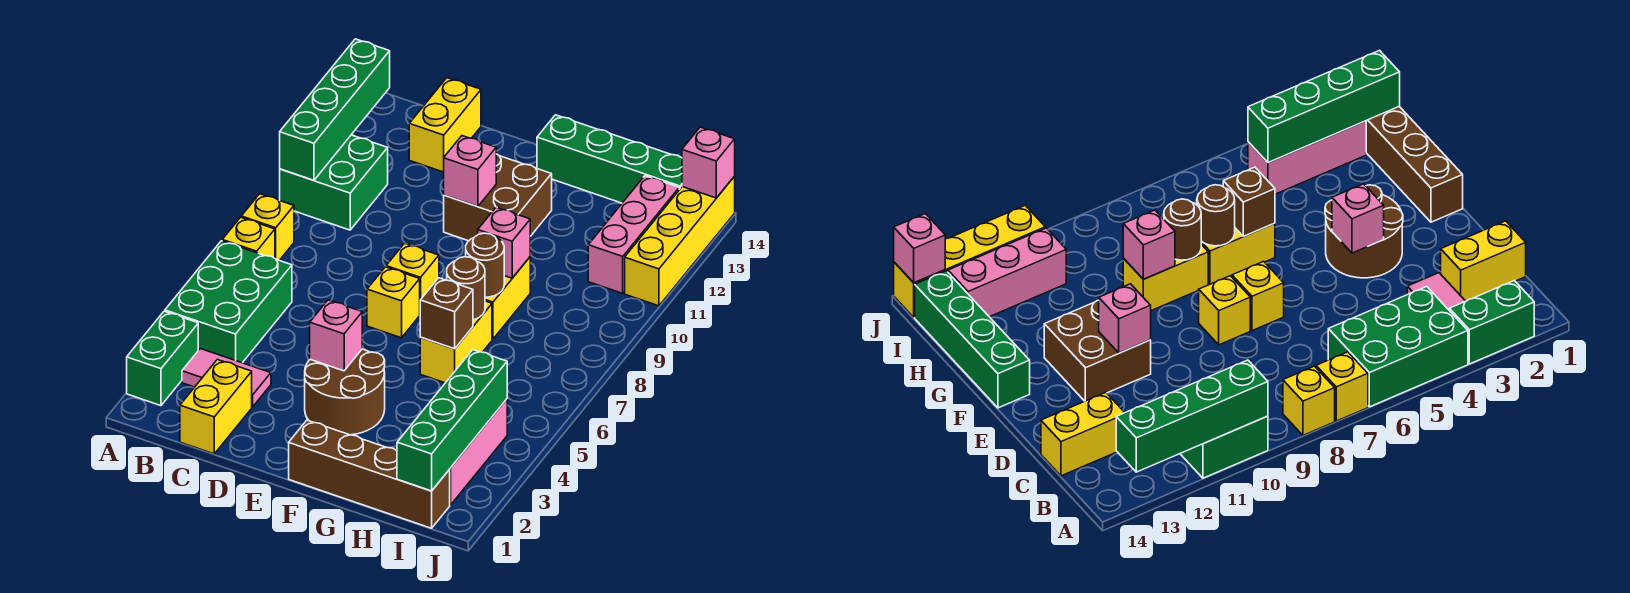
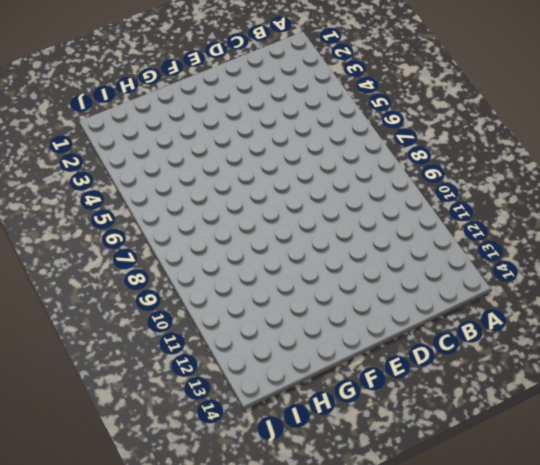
none -> green brick A2:A3 level 1
none -> green brick A4:B6 level 1
none -> yellow brick A7 level 1

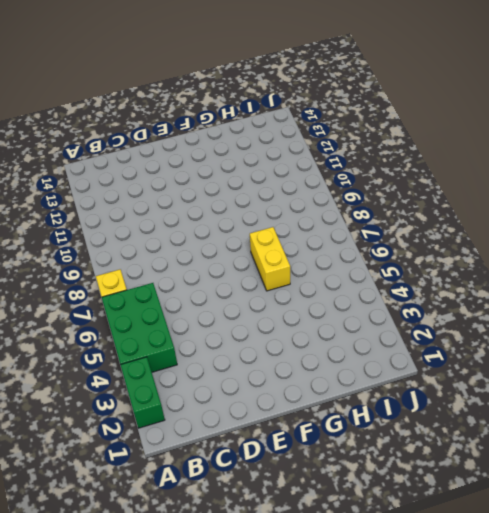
none -> yellow brick A8 level 1
none -> green brick A10:B11 level 1
none -> pink tile B3:C3 level 1

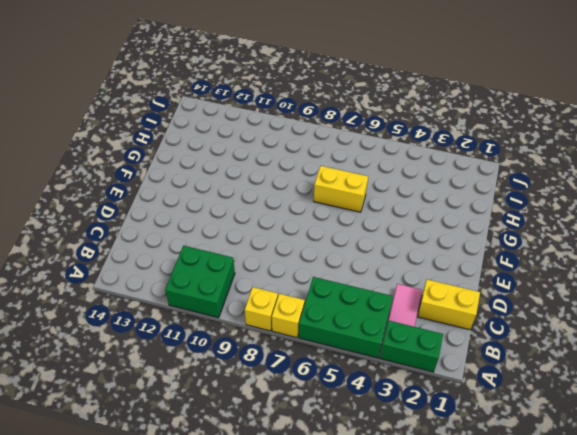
none -> yellow brick C13:C14 level 1
none -> brown round brick E3:F4 level 1
none -> yellow brick E7 level 1

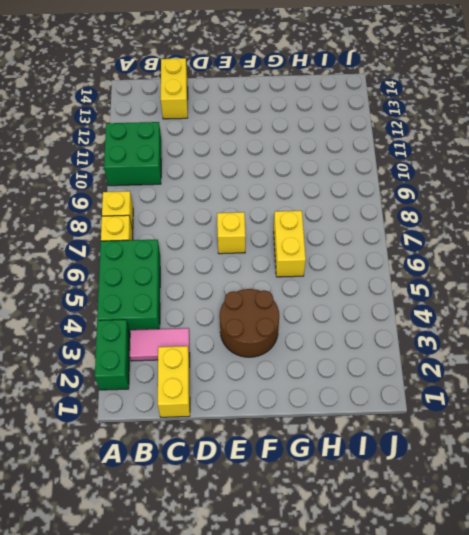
none -> yellow brick E8 level 1
none -> brown brick E11:F12 level 1
none -> brown brick F1:I1 level 1

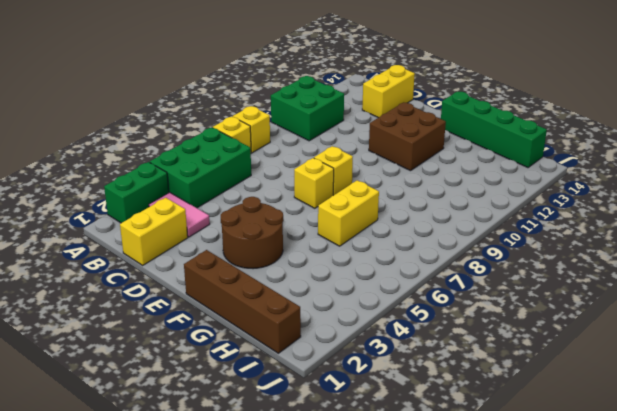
none -> yellow brick G8:G9 level 1
none -> pink brick I2:I4 level 1
none -> pink brick I11:I13 level 1

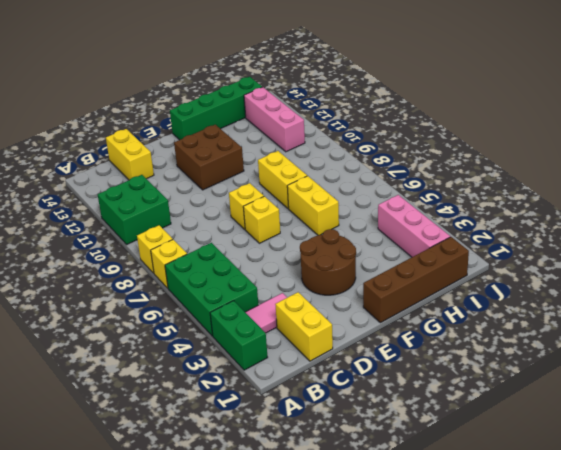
none -> yellow brick J11:J14 level 1
none -> green brick A10:A13 level 2
none -> pink brick E4 level 2

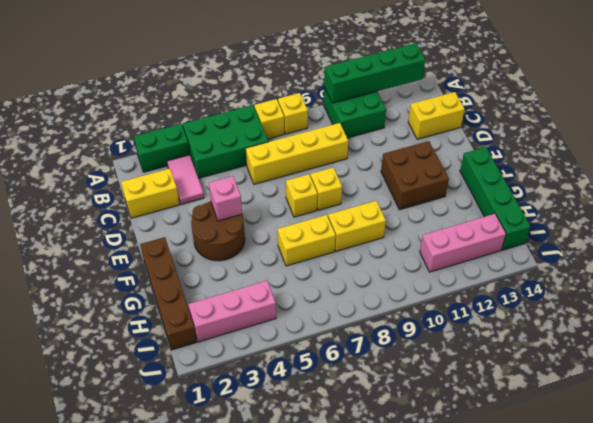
yellow brick C6:C9 level 1 -> yellow brick J11:J14 level 1
none -> pink brick E11 level 2
none -> brown brick G6 level 2
none -> brown round brick G7 level 2

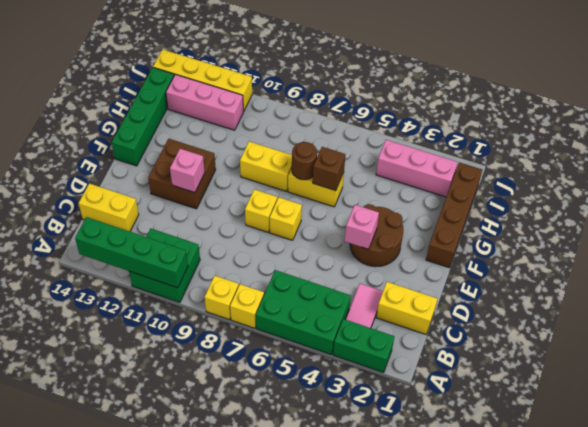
none -> brown round brick G8 level 2
none -> pink brick G9 level 2
none -> green brick I1:I4 level 2

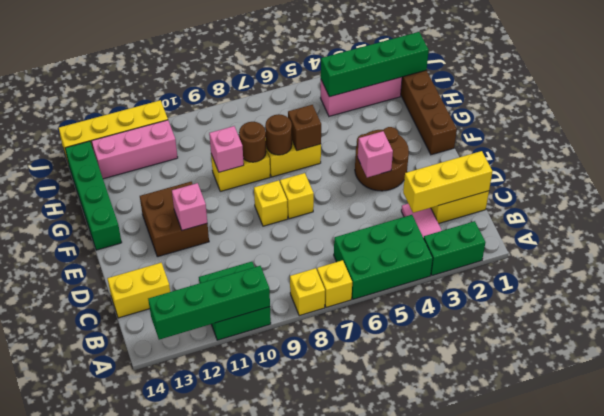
yellow brick C1:C3 level 2 -> none
none -> pink brick J14 level 2

